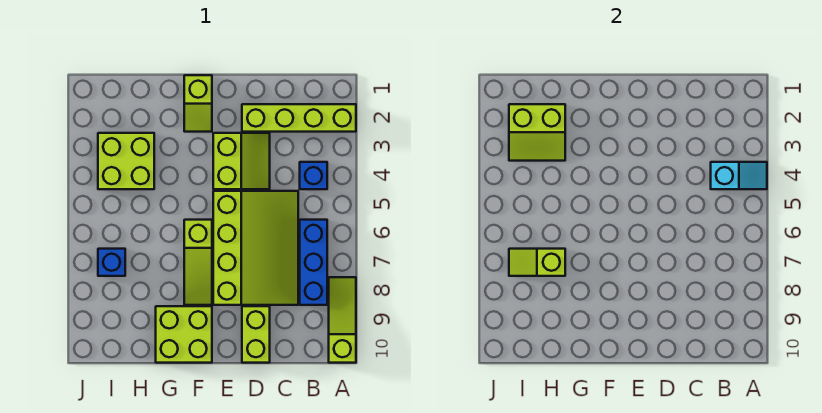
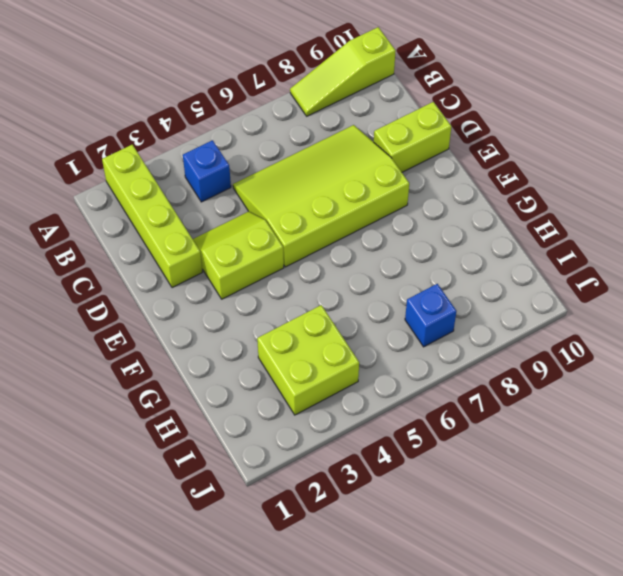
none -> blue brick B6:B8 level 1
none -> lime slope F1:F2 level 1 top 1
none -> lime slope F6:F8 level 1 top 6

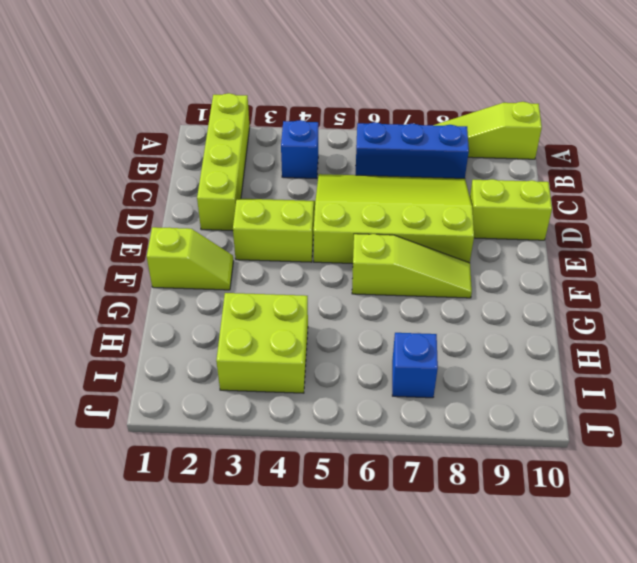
none -> lime brick F9:G10 level 1
none -> cyan slope A4:B4 level 2 top B
none -> lime slope H2:I3 level 2 top 2

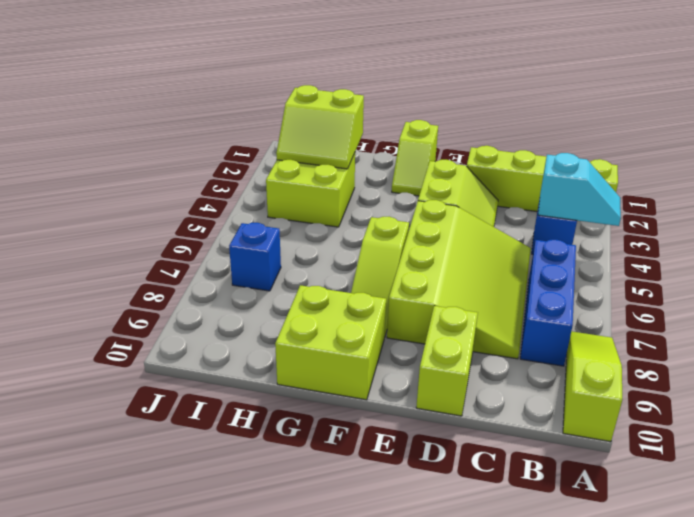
none -> lime slope H7:I7 level 2 top H

